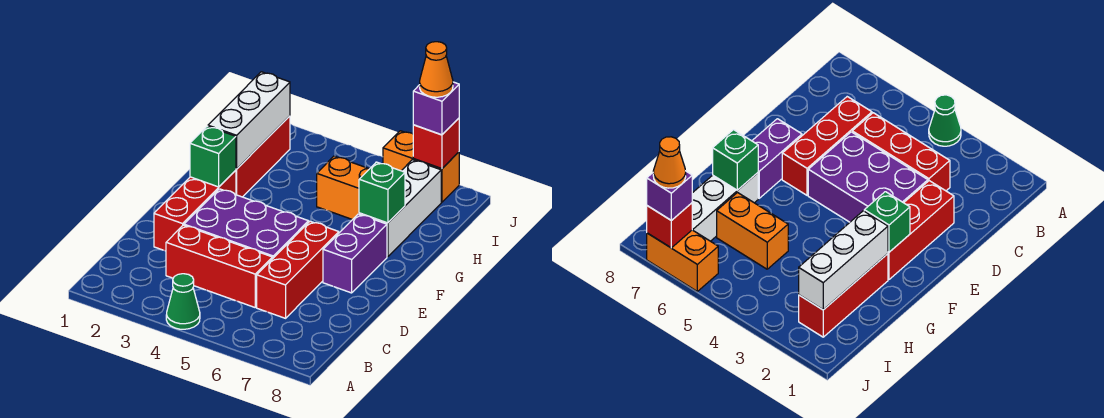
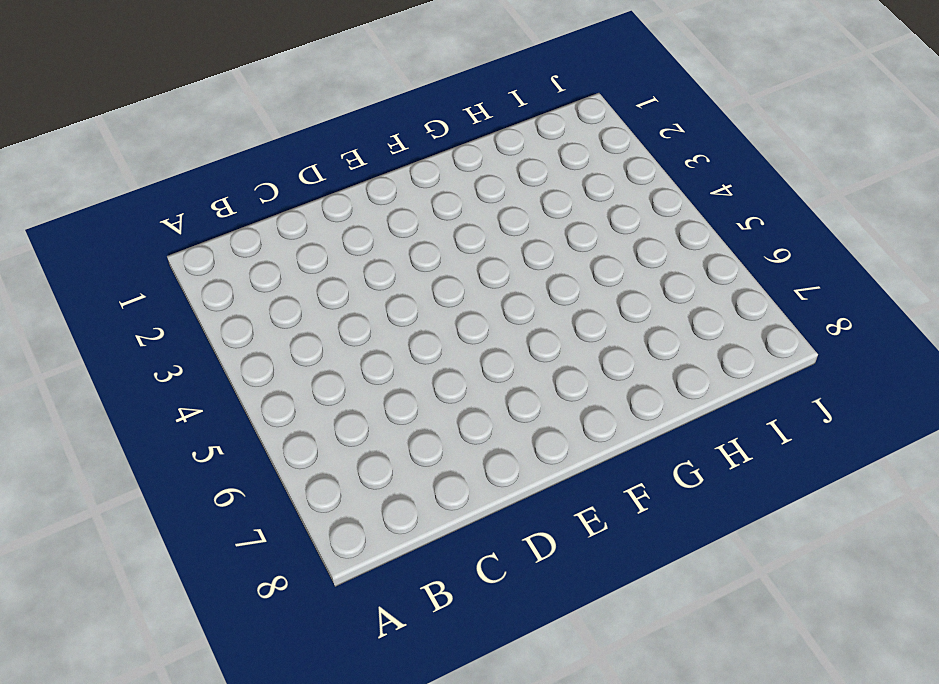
none -> green cone A4 level 1
none -> red brick C3:C5 level 1
none -> red brick C6:E6 level 1

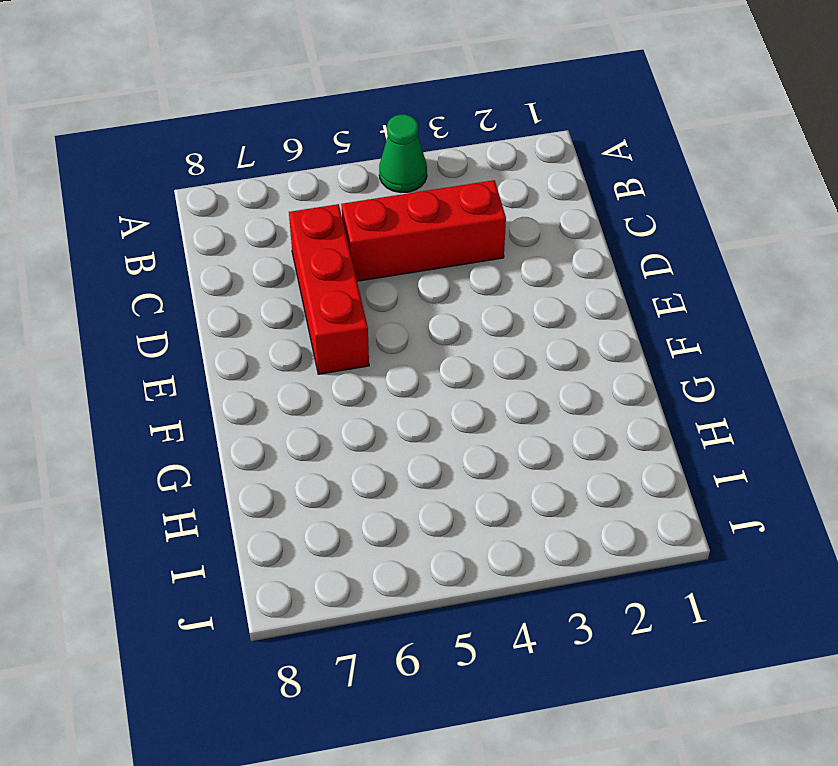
none -> red brick D2:F2 level 1
none -> purple brick D3:E5 level 1
none -> purple brick E7:F7 level 1

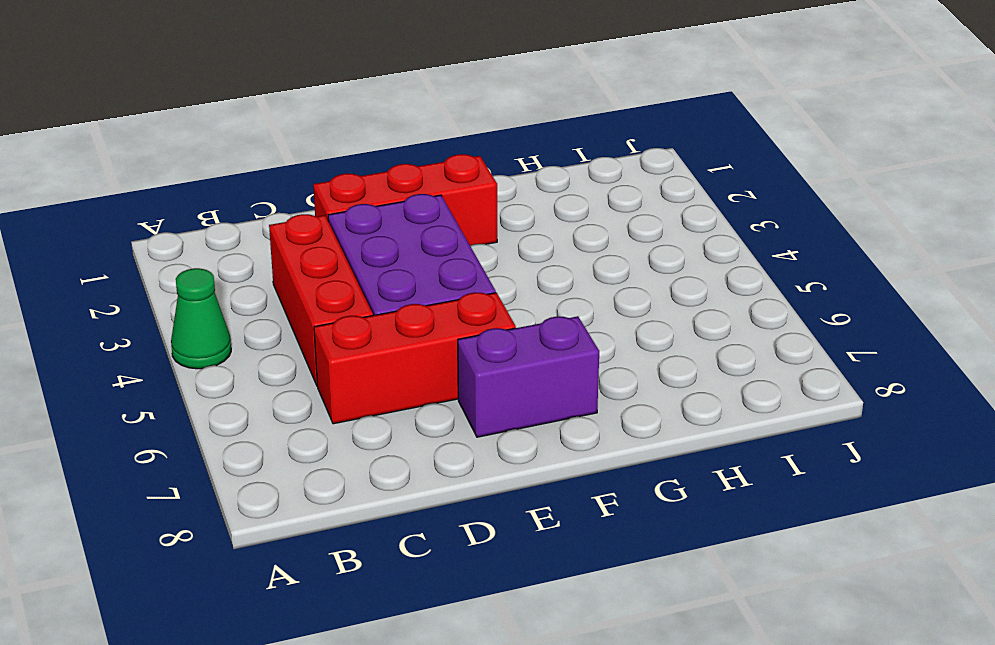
none -> red brick G2:I2 level 1
none -> white brick G7:I7 level 1
none -> orange brick H5:H6 level 1

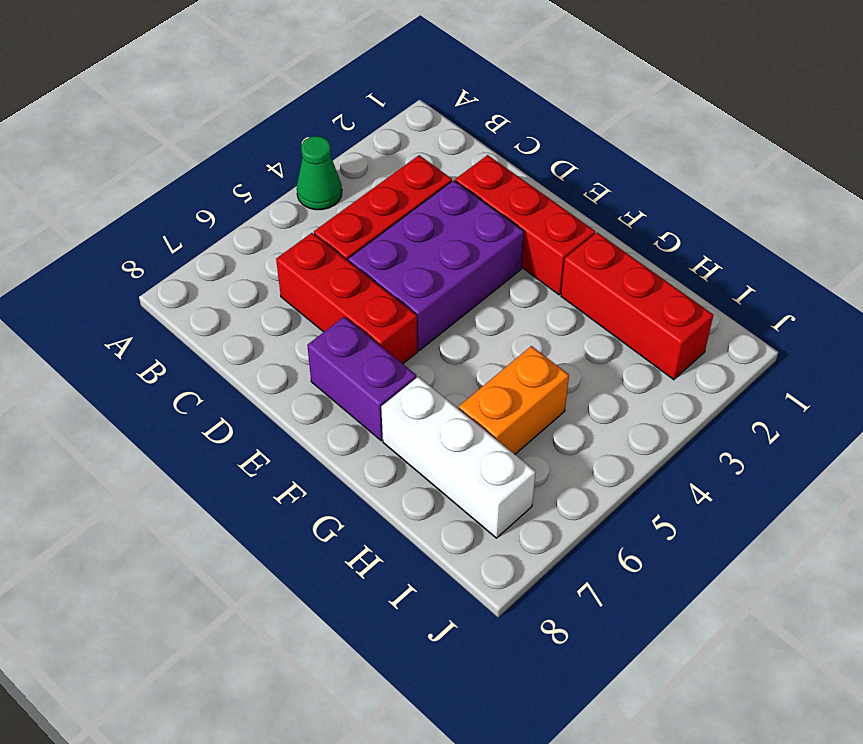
none -> orange brick J6:J7 level 1
none -> green brick F2 level 2
none -> white brick G2:I2 level 2

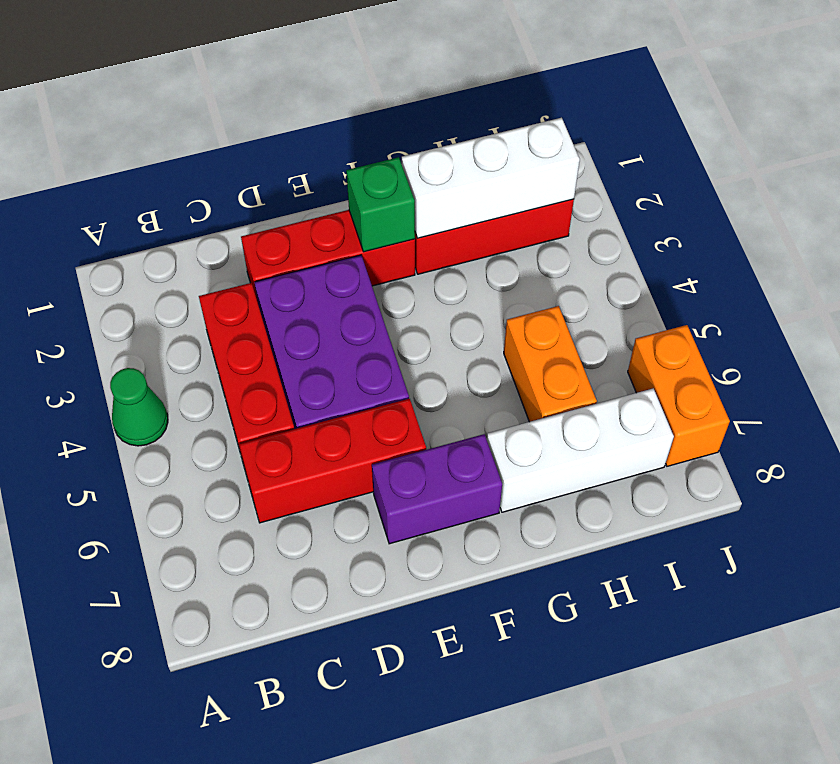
none -> green brick G7 level 2
none -> red brick J7 level 2
none -> purple brick J7 level 3

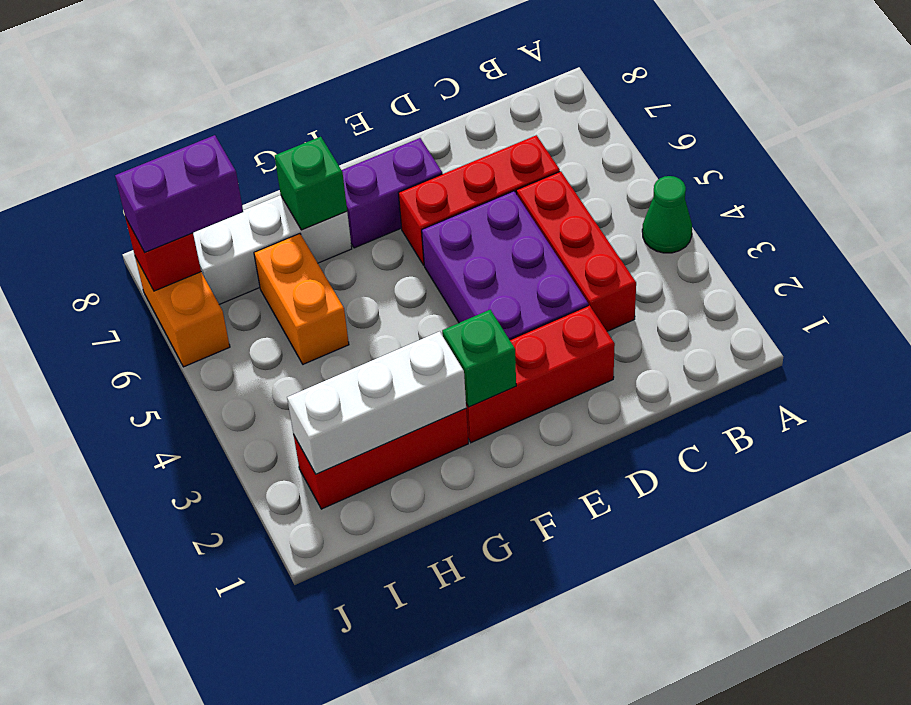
purple brick I7:J7 level 3 -> purple brick J7 level 3
none -> orange cone J7 level 4

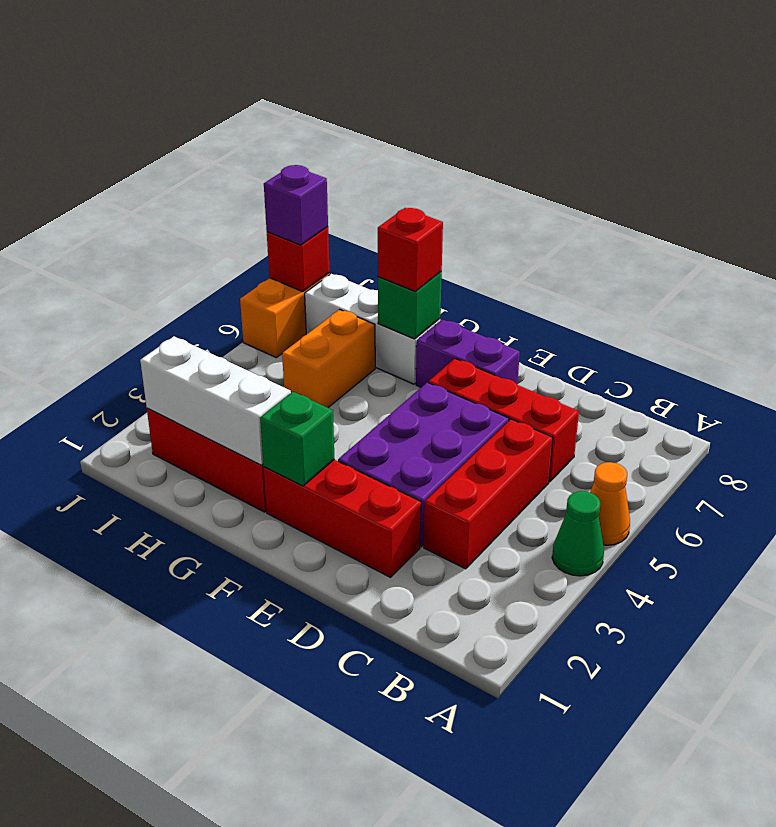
orange cone A5 level 1 -> orange cone J7 level 4
red brick G7 level 3 -> none

